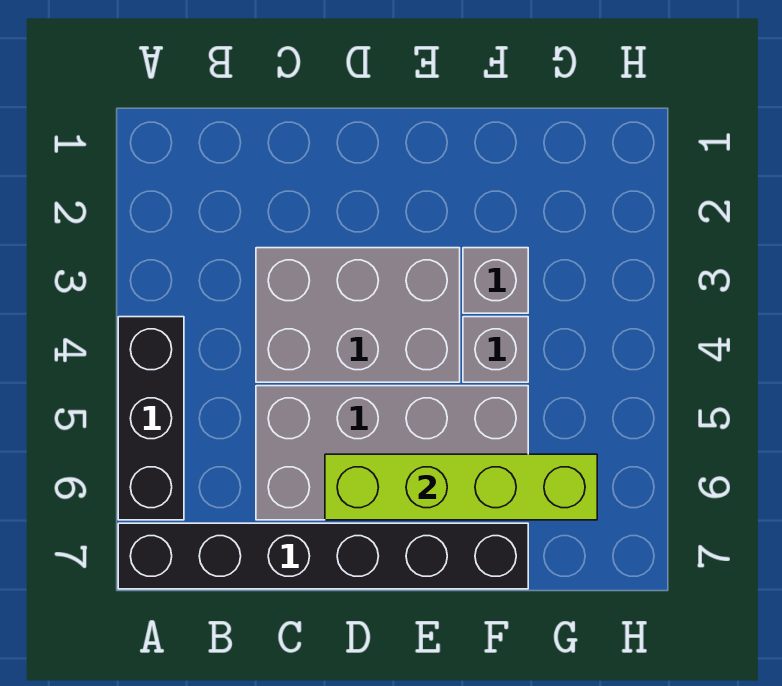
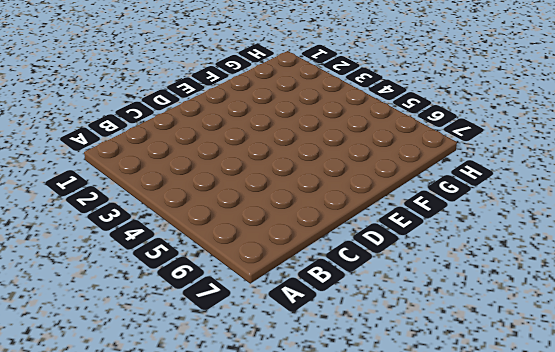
none -> black brick A4:A6 level 1
none -> black brick A7:F7 level 1

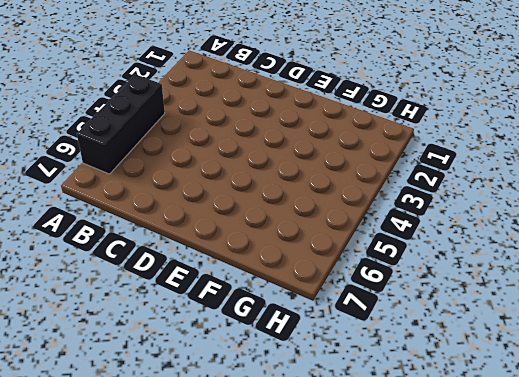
none -> black brick A7:F7 level 1
none -> grey brick C3:E4 level 1

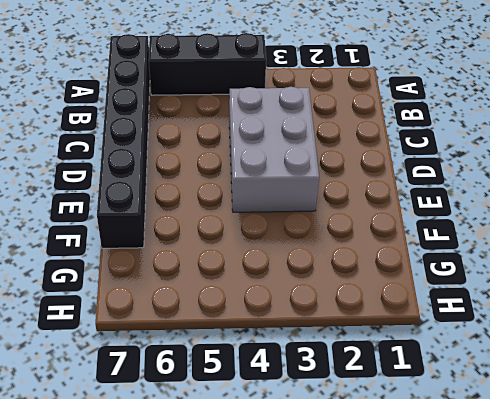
none -> grey brick C5:F6 level 1
none -> grey brick F3 level 1

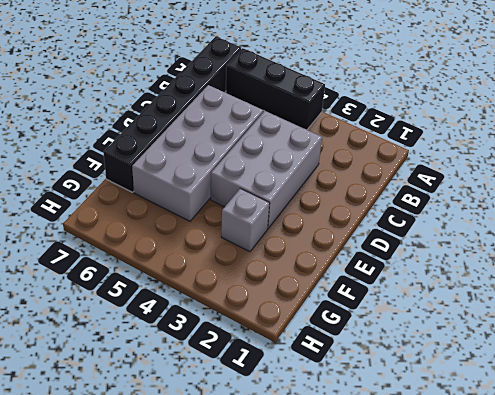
none -> grey brick F4 level 1
none -> lime brick D6:G6 level 2

